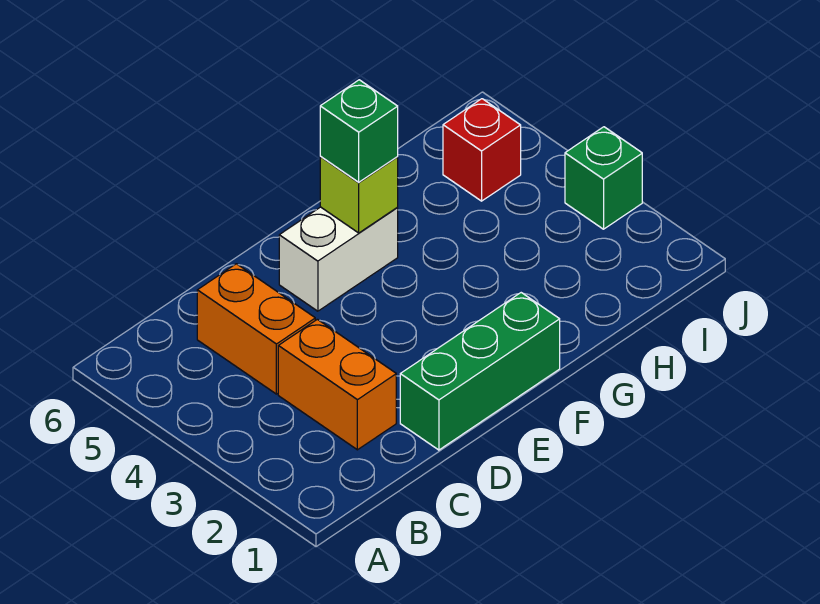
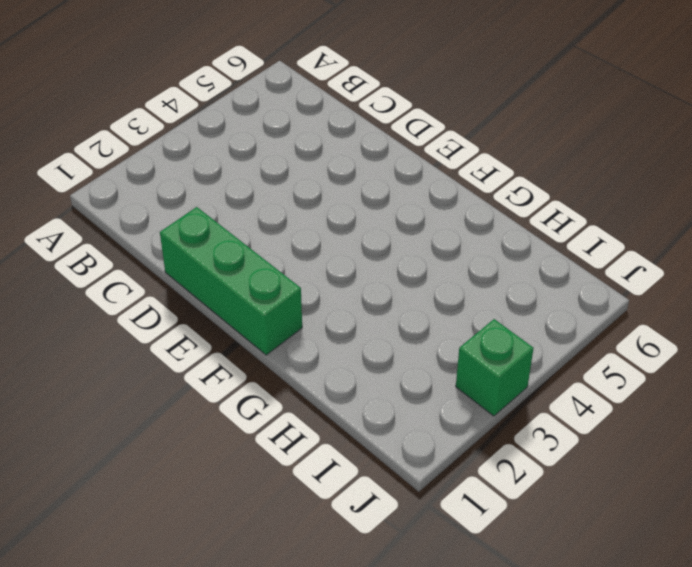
none -> orange brick C2:C3 level 1
none -> orange brick C4:C5 level 1

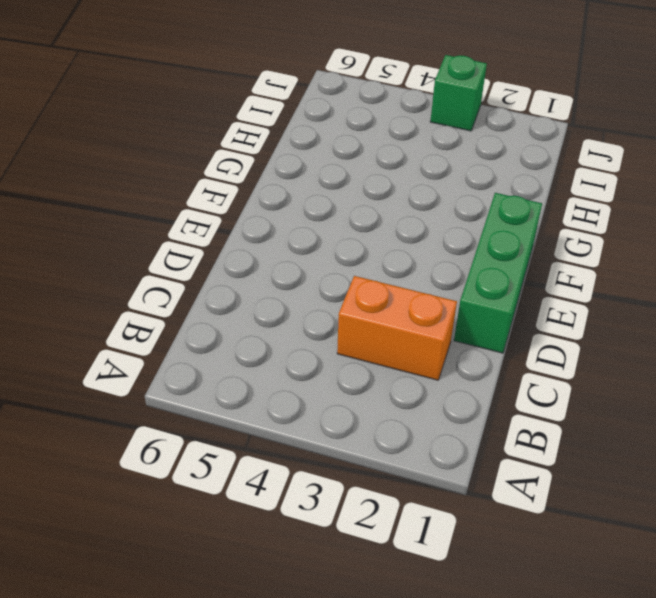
none -> orange brick C4:C5 level 1
none -> white brick E5:F5 level 1

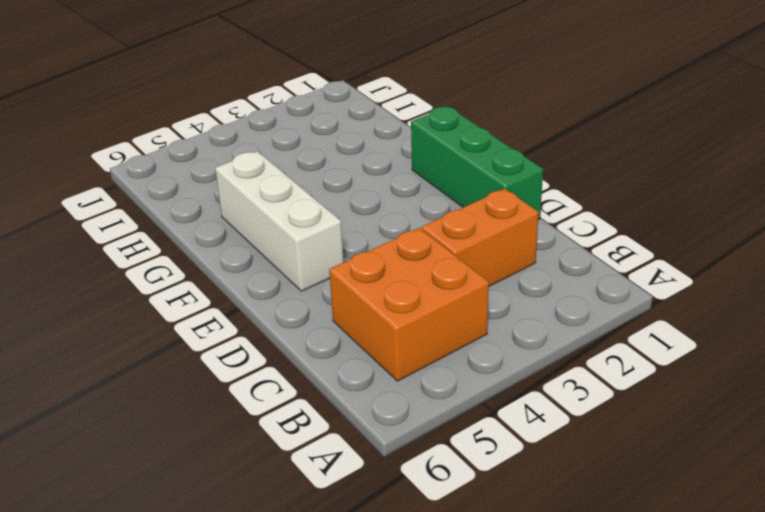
orange brick B4:C5 level 1 -> orange brick C4:C5 level 1
white brick E5:G5 level 1 -> white brick E5:F5 level 1
none -> red brick I5 level 1
none -> green brick J3 level 1

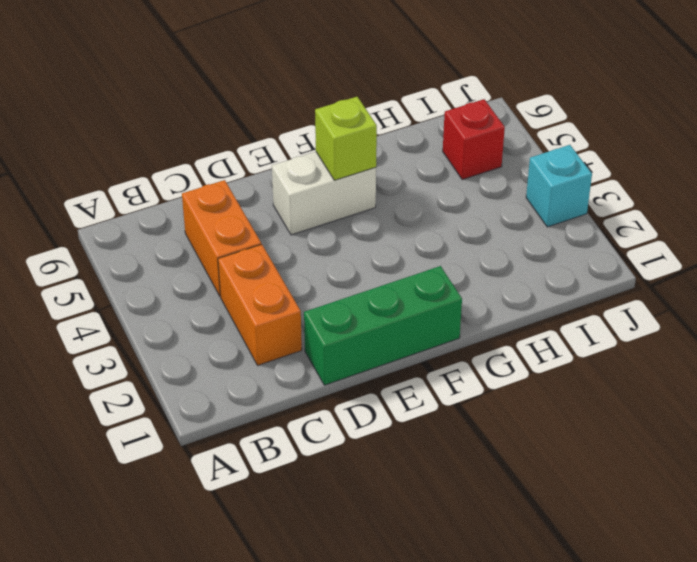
cyan brick J3 level 1 -> green brick J3 level 1
none -> green brick F5 level 3

